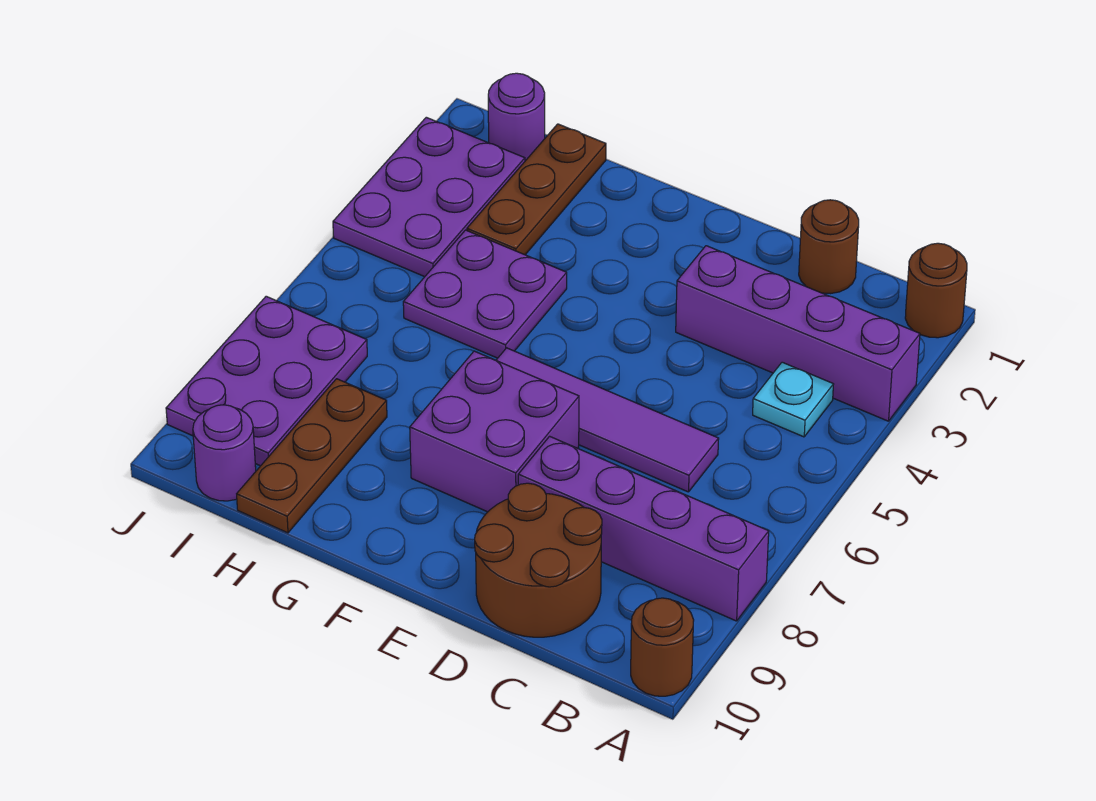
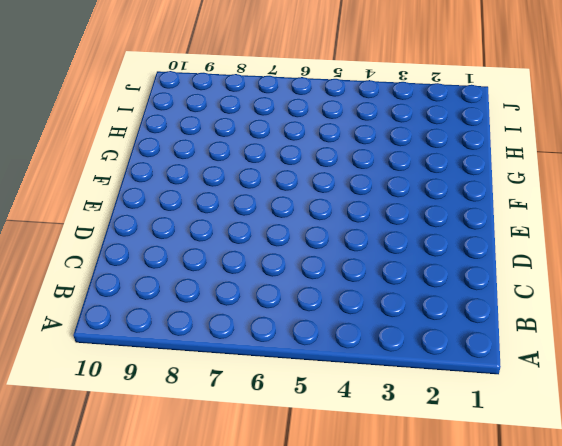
none -> brown round brick A1 level 1
none -> purple brick A3:D3 level 1
none -> purple brick A8:D8 level 1

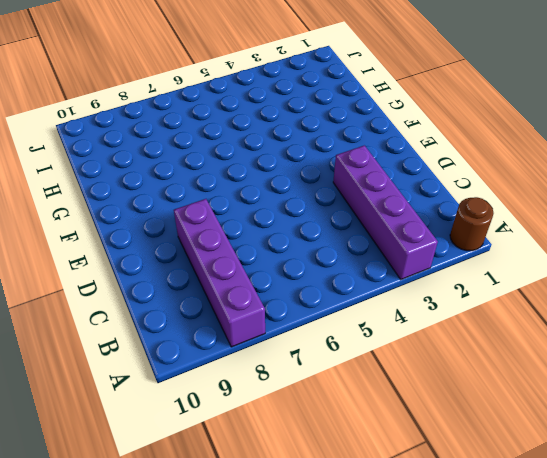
none -> brown round brick A10 level 1
none -> cyan plate B4 level 1
none -> brown round brick C1 level 1

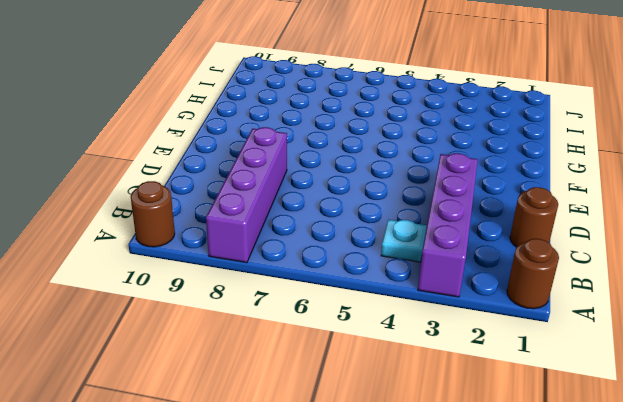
none -> purple tile C6:F6 level 1
none -> brown round brick C9:D10 level 1
none -> purple brick E7:F8 level 1

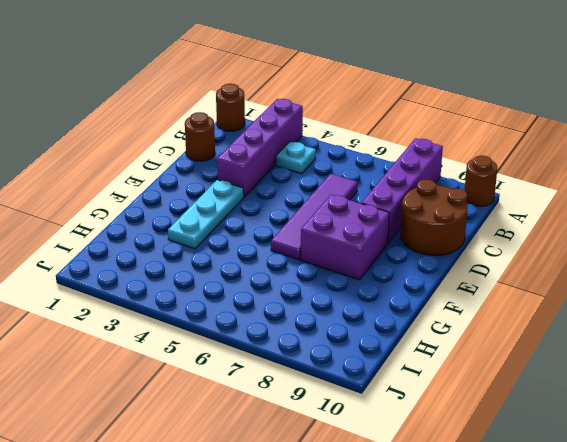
cyan plate E3:G3 level 1 -> none
none -> purple plate G4:H5 level 1
none -> brown plate H1:H3 level 1
none -> brown plate H8:H10 level 1

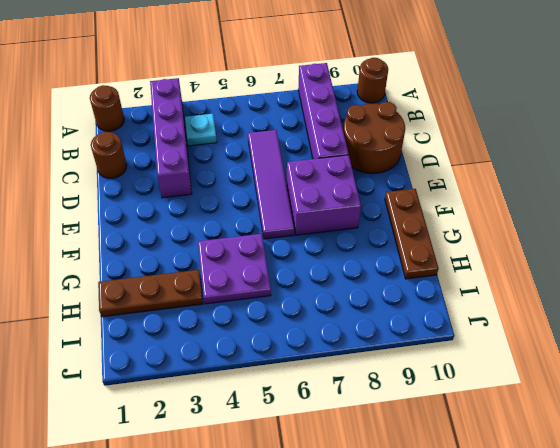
brown plate F10:H10 level 1 -> brown plate H8:H10 level 1
none -> purple round brick I1 level 1
none -> purple plate I2:J4 level 1
none -> purple plate I7:J9 level 1

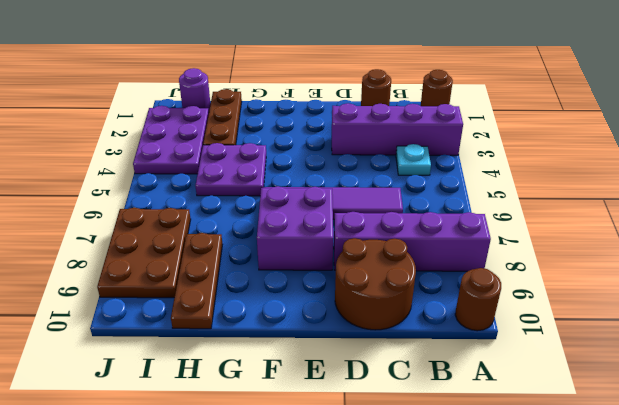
brown plate I7:J9 level 1 -> purple plate I7:J9 level 1
none -> purple round brick I10 level 1

